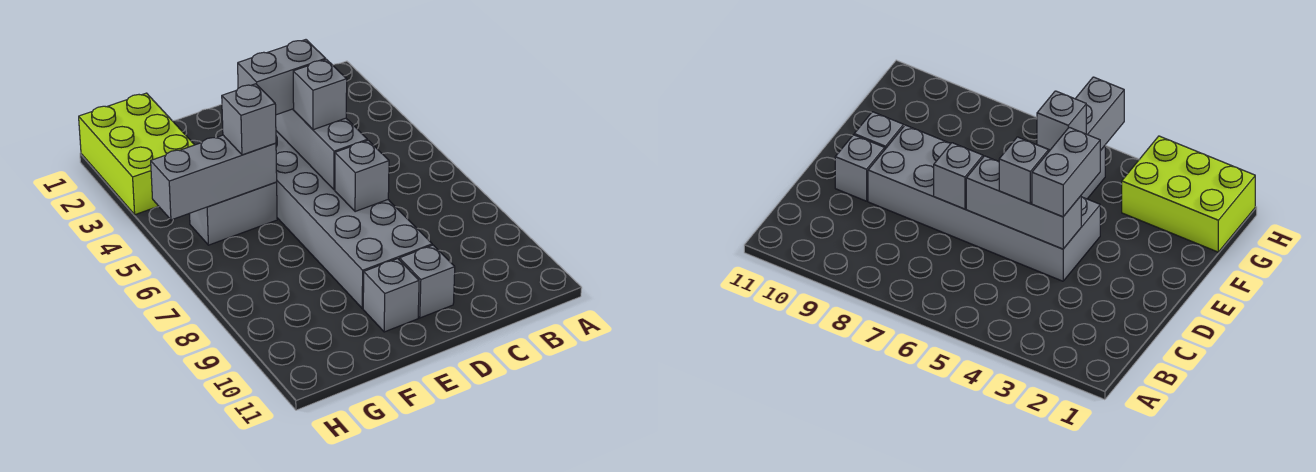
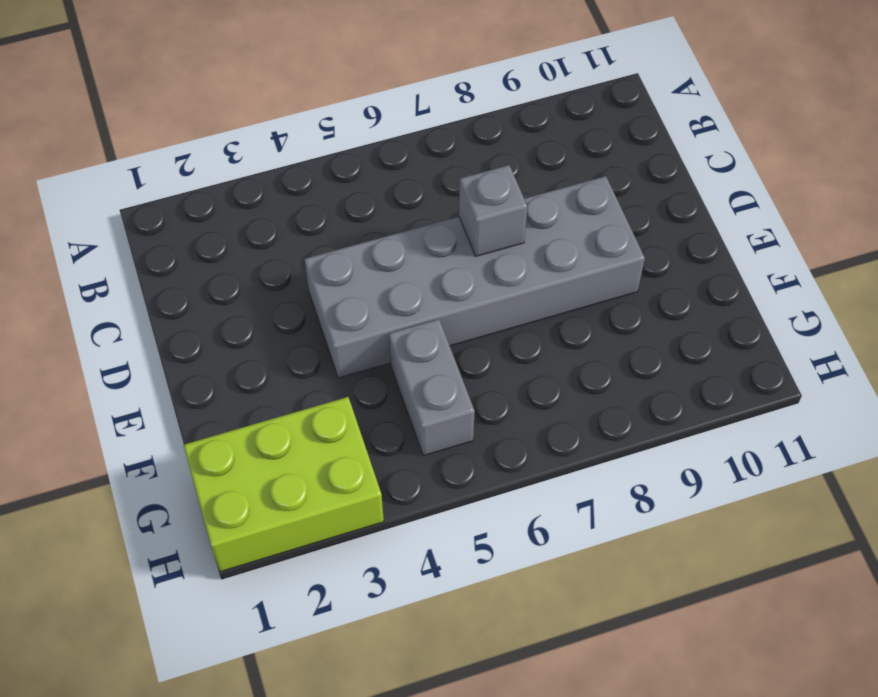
none -> grey brick D10 level 1
none -> grey brick E10 level 1

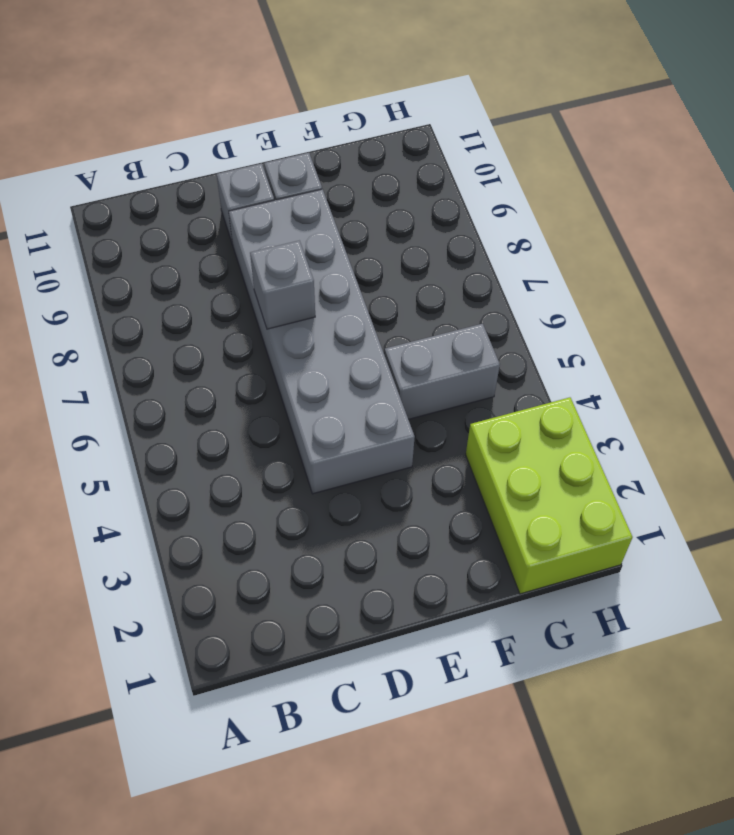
none -> grey brick D4:D6 level 2
none -> grey brick F5:H5 level 2

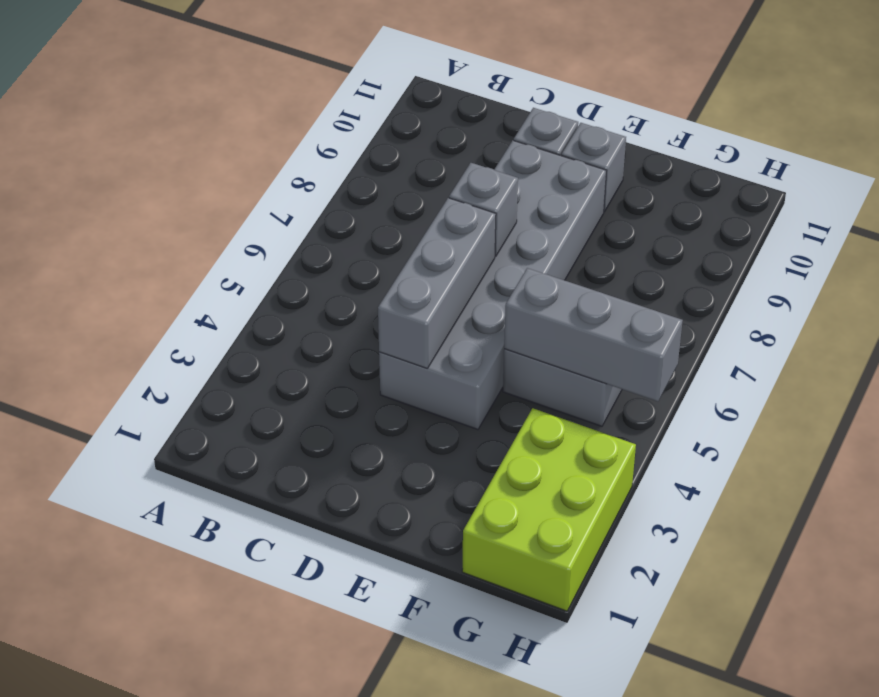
none -> grey brick D4:E4 level 3
none -> grey brick D5 level 3

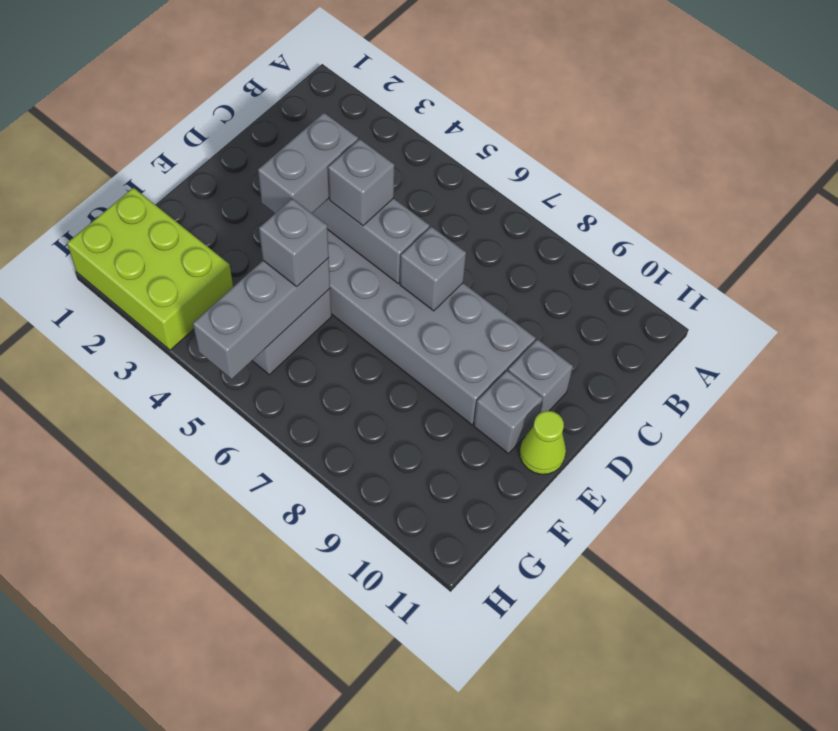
lime cone E11 level 1 -> none

